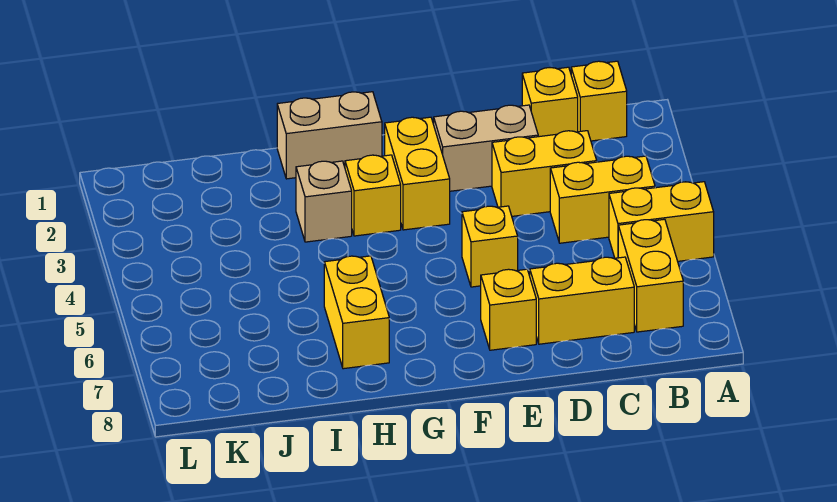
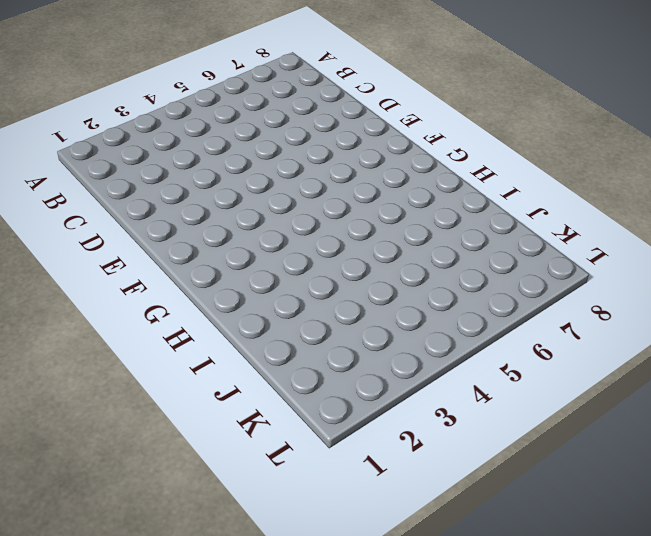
none -> yellow brick A5:B5 level 1
none -> yellow brick B1 level 1
none -> yellow brick B4:C4 level 1

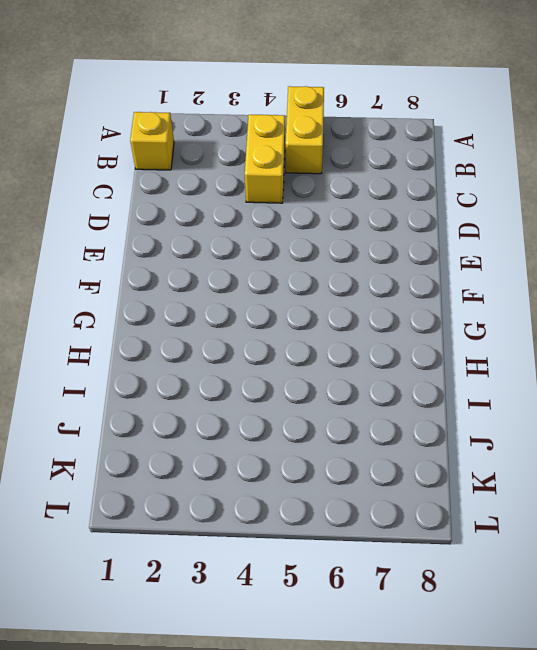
none -> yellow brick B6:B7 level 1
none -> yellow brick C1 level 1
none -> yellow brick C3:D3 level 1

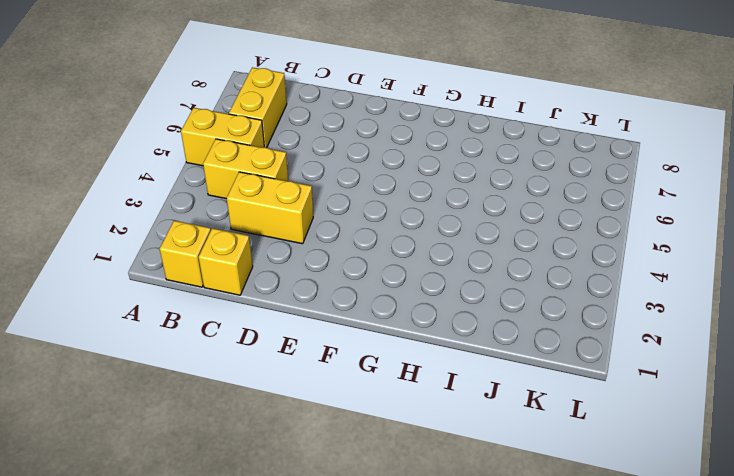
none -> yellow brick C7:D7 level 1
none -> tan brick D2:E2 level 1
none -> yellow brick E5 level 1

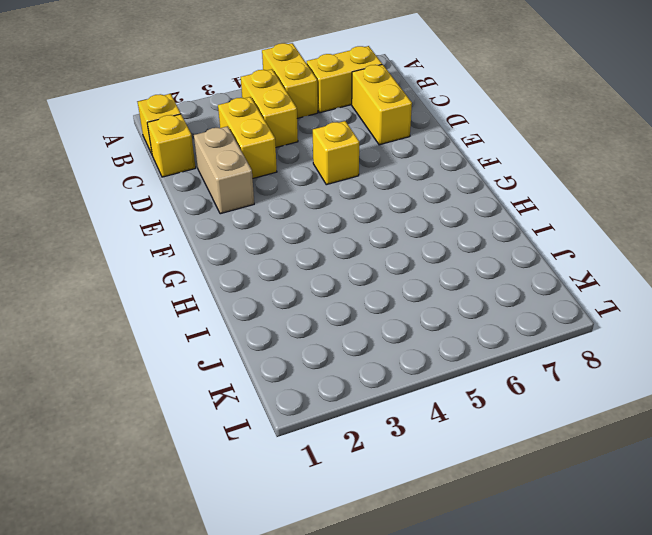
none -> yellow brick E7 level 1
none -> yellow brick F2:F3 level 1
none -> tan brick G1:H1 level 1

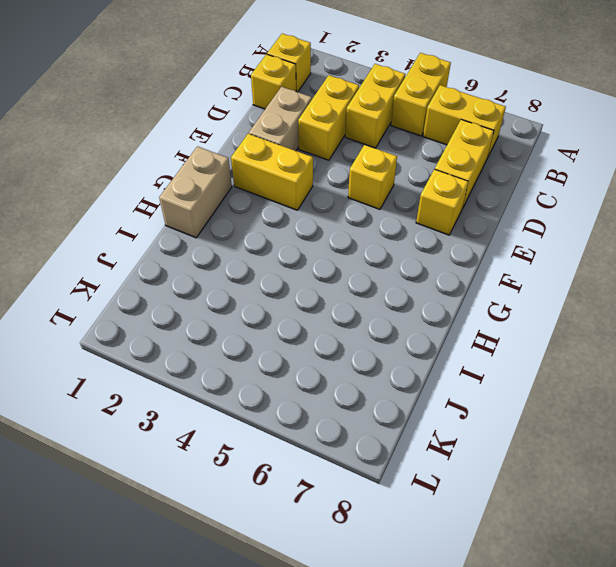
none -> yellow brick G3 level 1
none -> tan brick H3 level 1
none -> yellow brick H6:H7 level 1

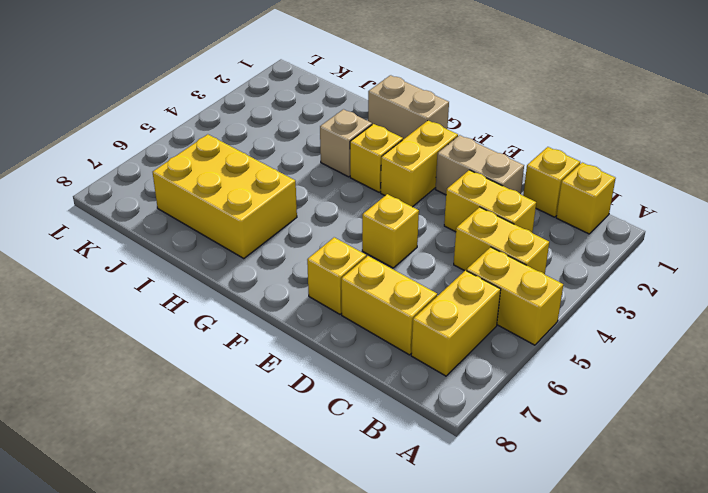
yellow brick H6:J7 level 1 -> yellow brick H6:H7 level 1

